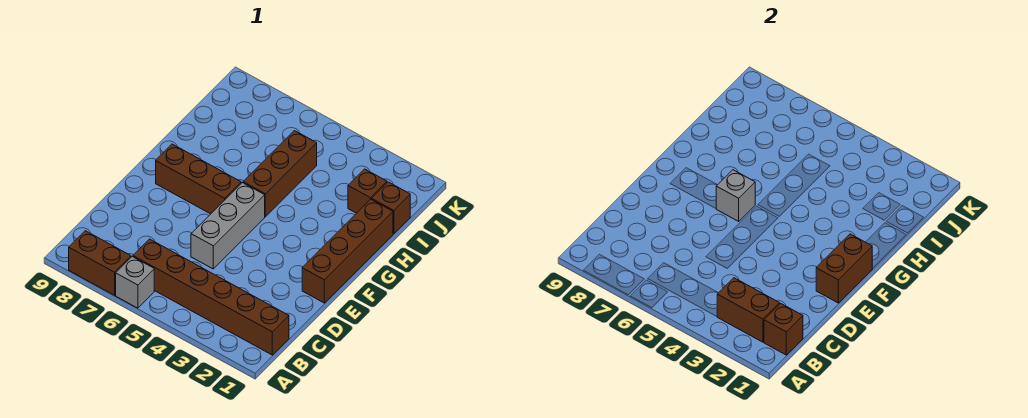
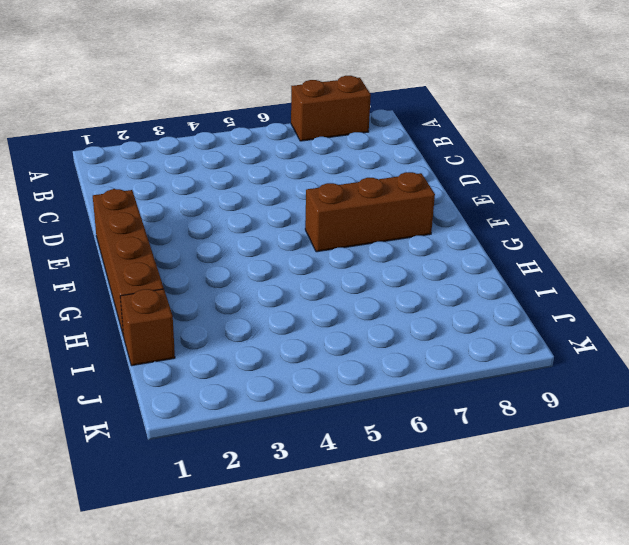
none -> grey brick A6 level 1
none -> brown brick B1:B6 level 1
none -> grey brick D5:F5 level 1

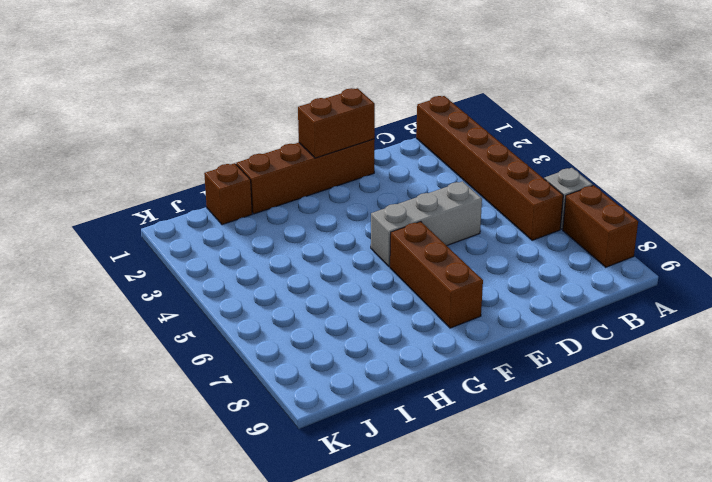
none -> brown brick G5:I5 level 1
none -> brown brick I2 level 1
none -> brown brick B1 level 2

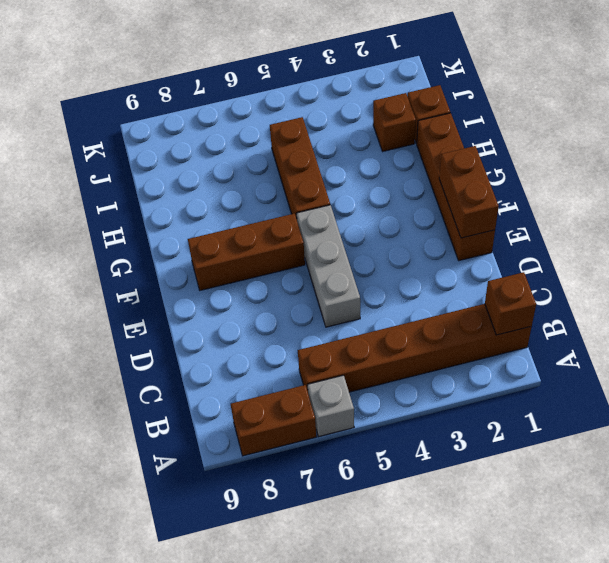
none -> brown brick B2:B3 level 2
none -> grey brick F6 level 2

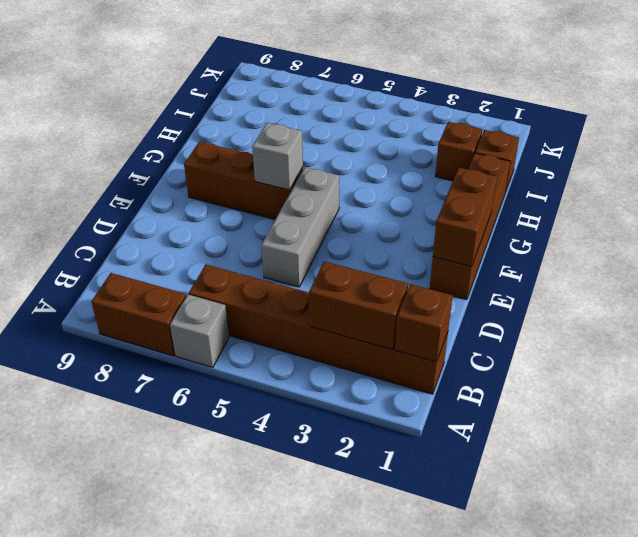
none -> brown brick G5:I5 level 1

